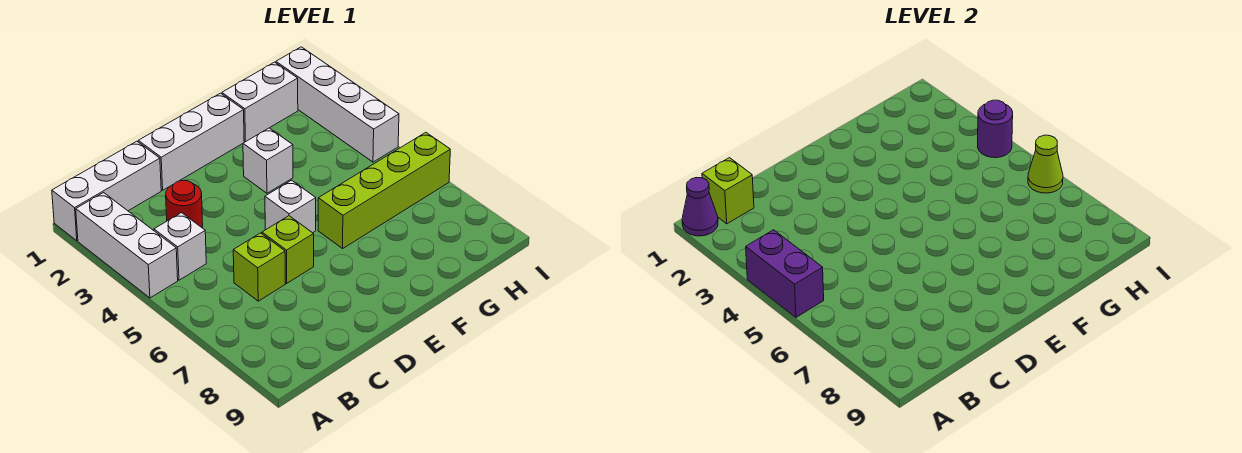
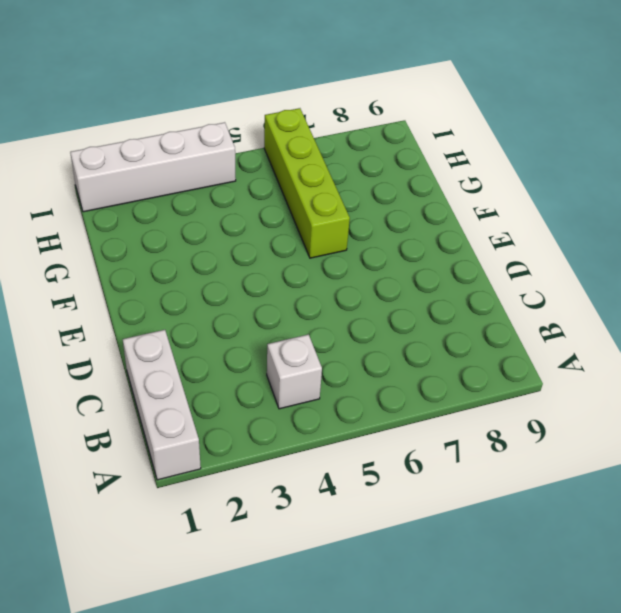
none -> white brick A2:A4 level 1
none -> red round brick C3 level 1
none -> lime brick C6 level 1

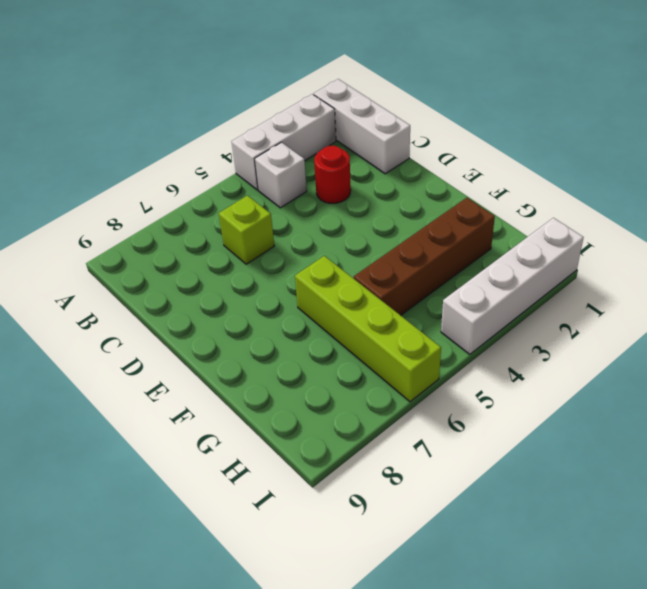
brown brick G2:G5 level 1 -> none
none -> white brick D1:F1 level 1
none -> lime brick D6 level 1
none -> white brick E5 level 1

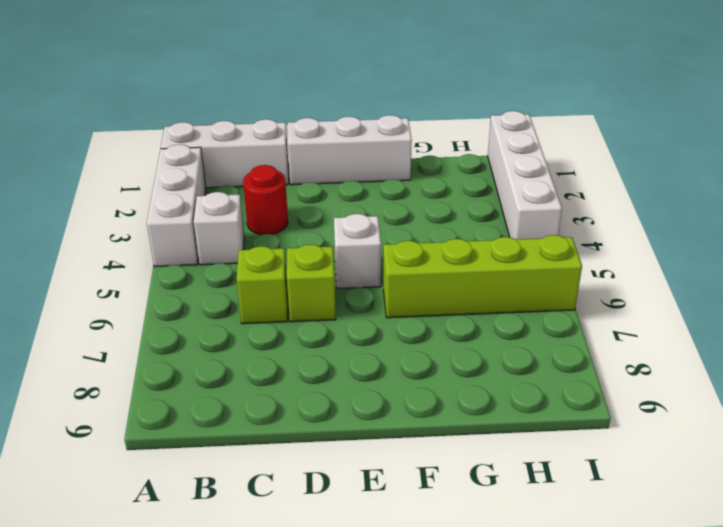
none -> white brick F3 level 1
none -> white brick G1:H1 level 1
none -> purple cone A1 level 2

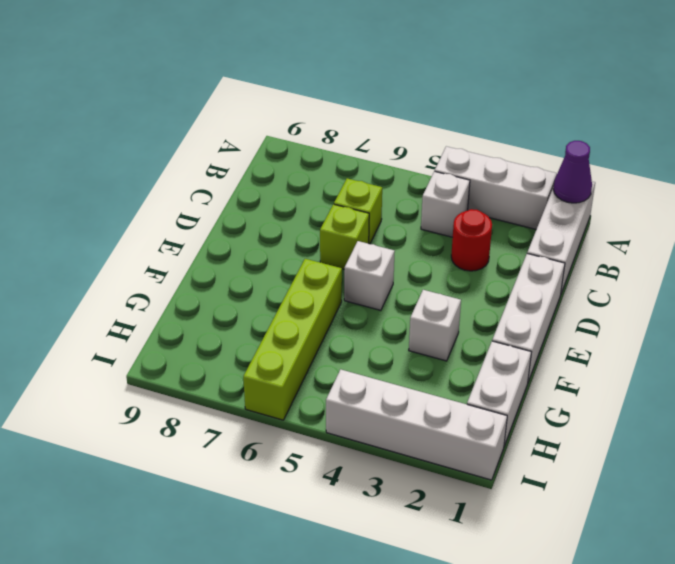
none -> purple brick A4:A5 level 2
none -> lime brick B1 level 2
none -> purple round brick I4 level 2

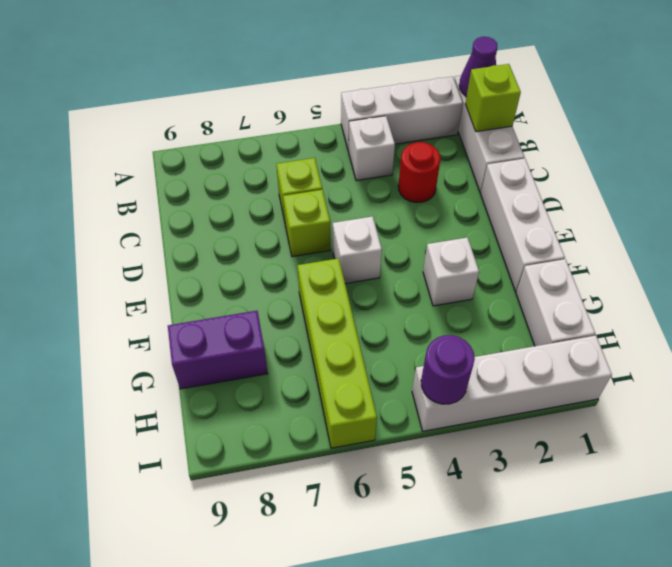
purple brick G8:G9 level 1 -> purple brick A4:A5 level 2
none -> lime cone I6 level 2

